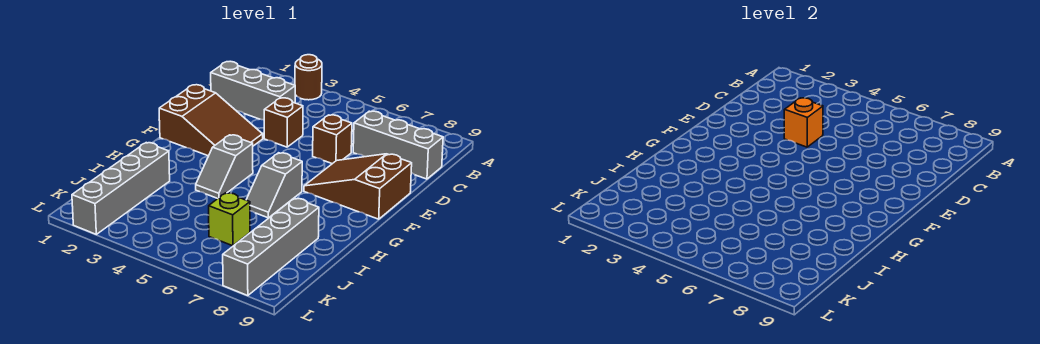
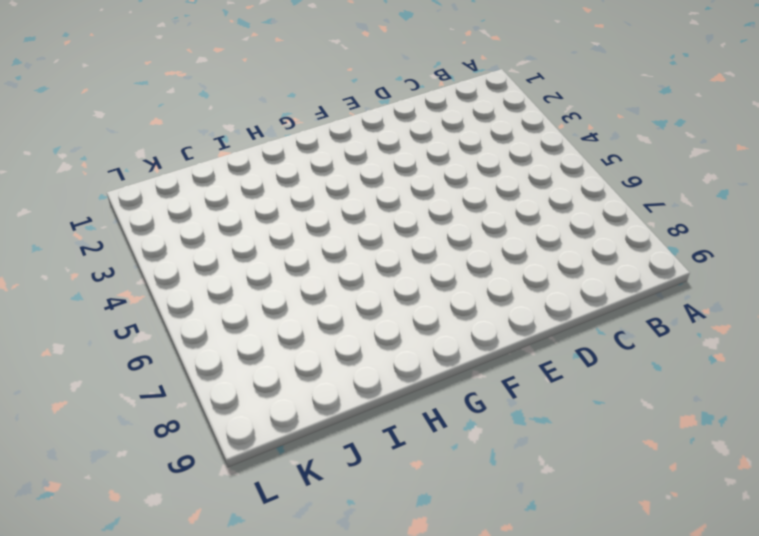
none -> brown round brick A3 level 1
none -> grey brick C1:C3 level 1
none -> grey brick C7:C9 level 1

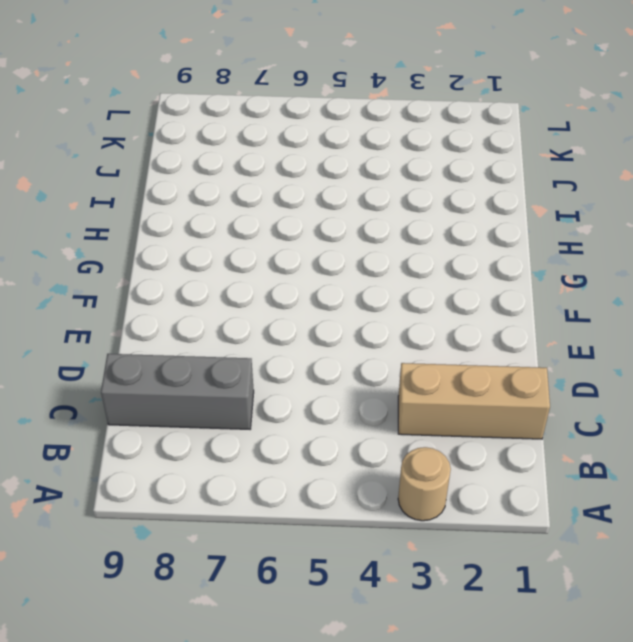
tan round brick A3 level 1 -> brown round brick A3 level 1
tan brick C1:C3 level 1 -> grey brick C1:C3 level 1
none -> brown brick D4 level 1
none -> brown brick D6 level 1
none -> brown slope E1:F3 level 1 top 1

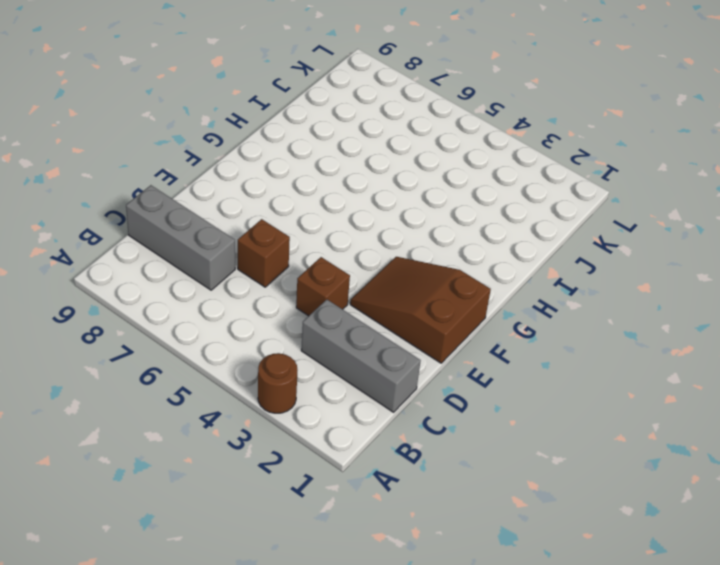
none -> brown slope E7:F9 level 1 top 9
none -> grey slope G4:H4 level 1 top G
none -> grey slope G6:H6 level 1 top G

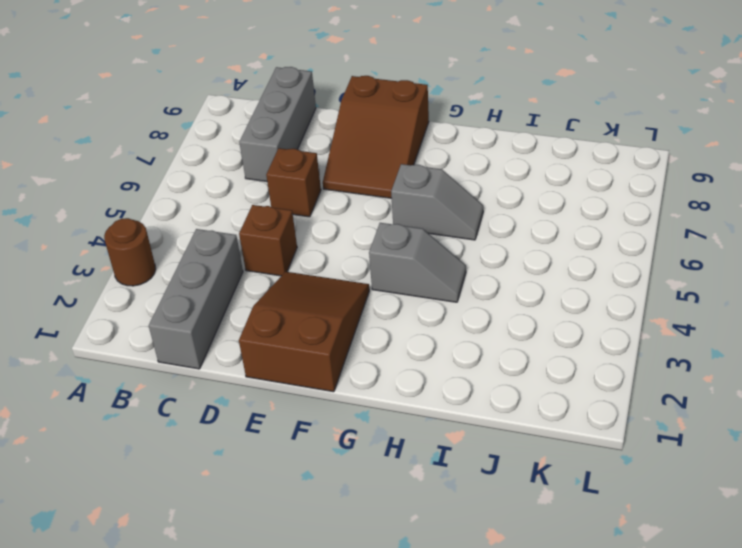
none -> grey brick I2:L2 level 1
none -> grey brick I8:L8 level 1
none -> lime brick J6 level 1

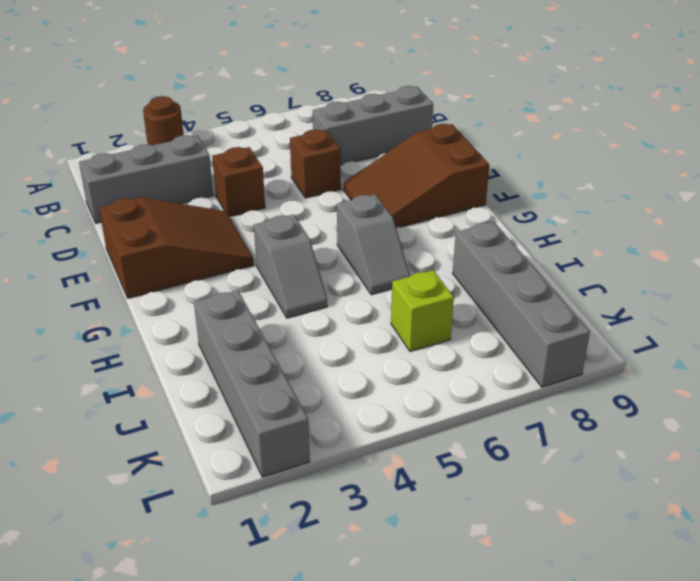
none -> orange brick D4 level 2

